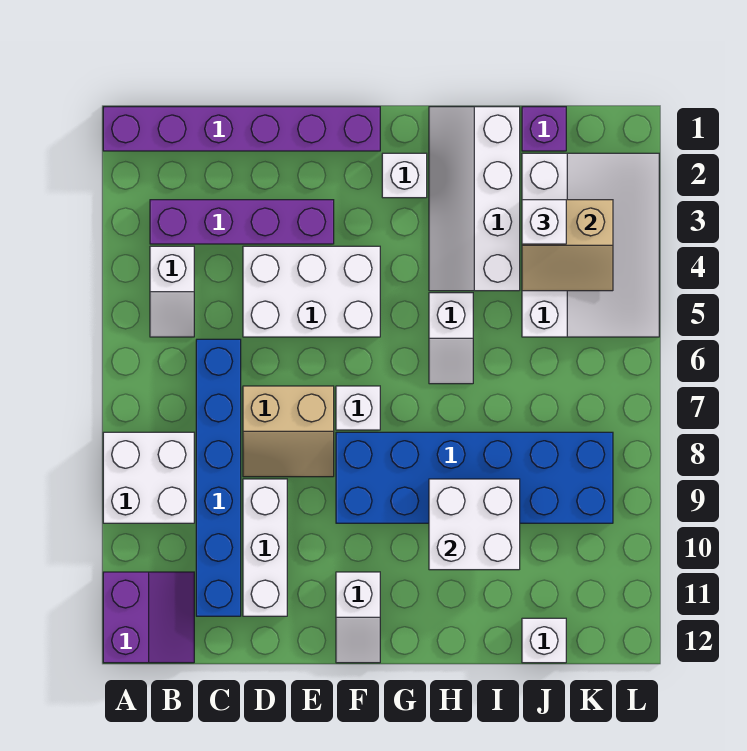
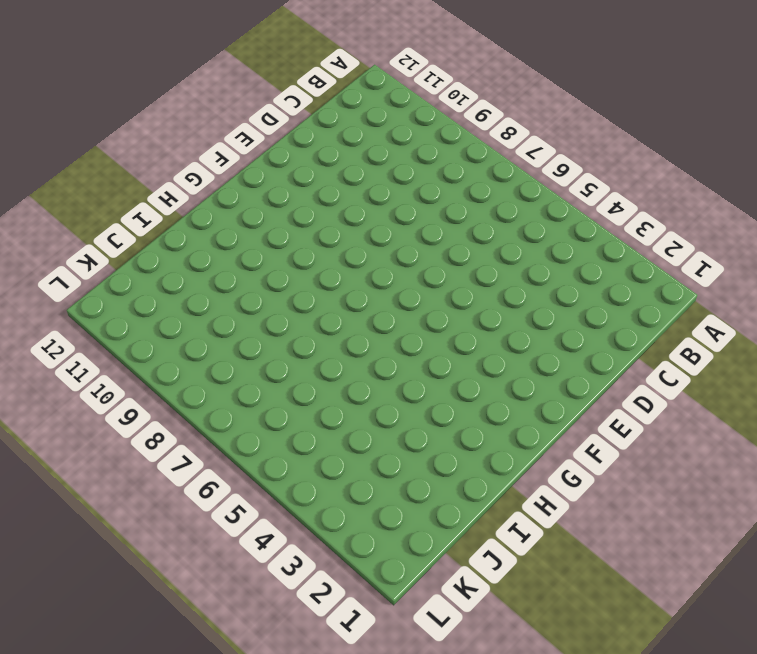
none -> purple brick A1:F1 level 1
none -> white brick A8:B9 level 1
none -> purple slope A11:B12 level 1 top A

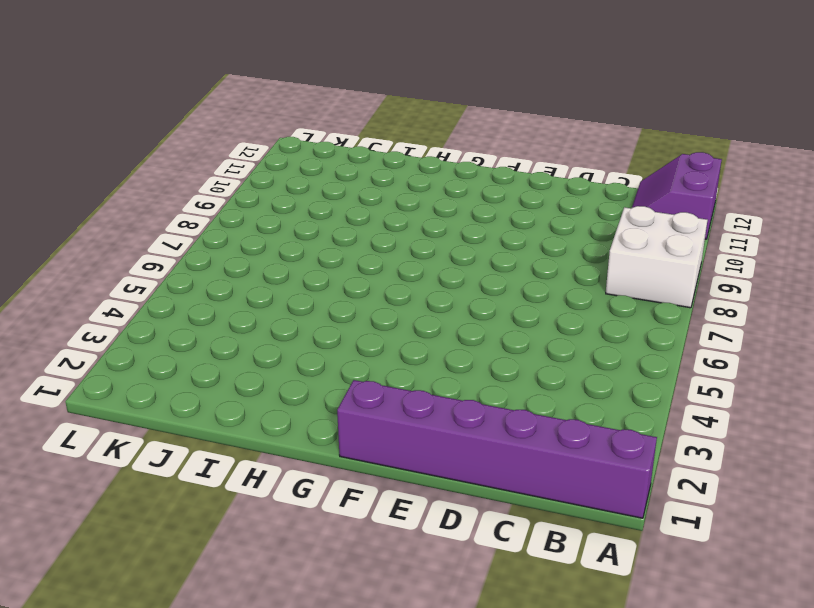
none -> purple brick B3:E3 level 1
none -> white slope B4:B5 level 1 top 4
none -> blue brick C6:C11 level 1

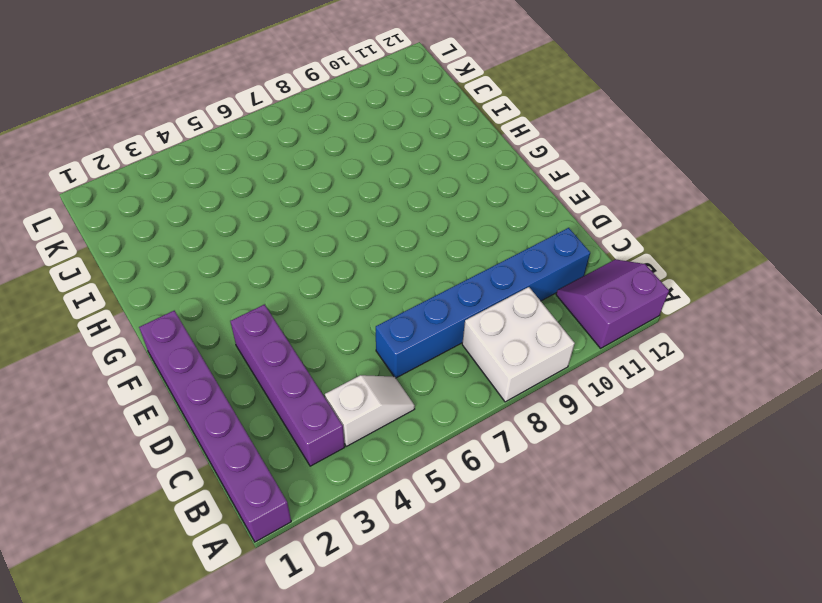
none -> white brick D4:F5 level 1
none -> tan slope D7:E8 level 1 top 7
none -> white brick D9:D11 level 1

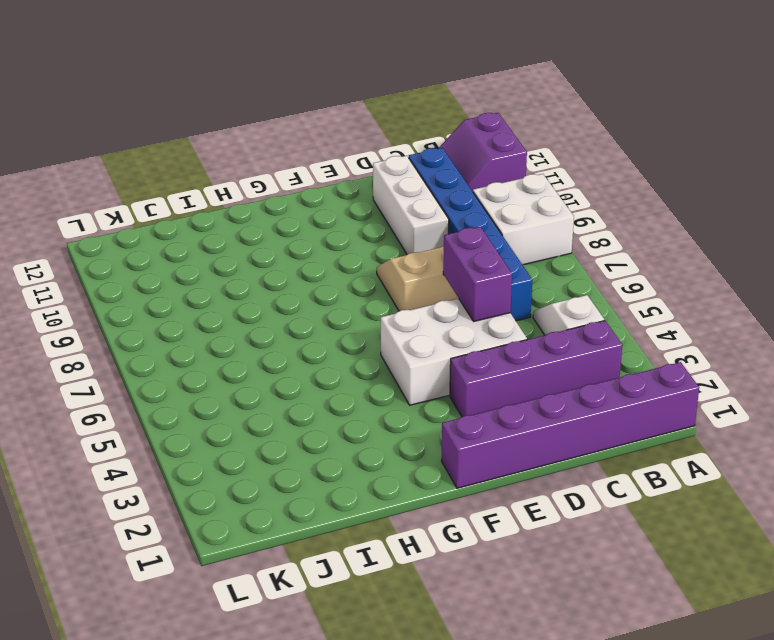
purple brick D5:D6 level 2 -> none
none -> white brick F7 level 1
none -> blue brick F8:K9 level 1
none -> white slope F11:F12 level 1 top 11

